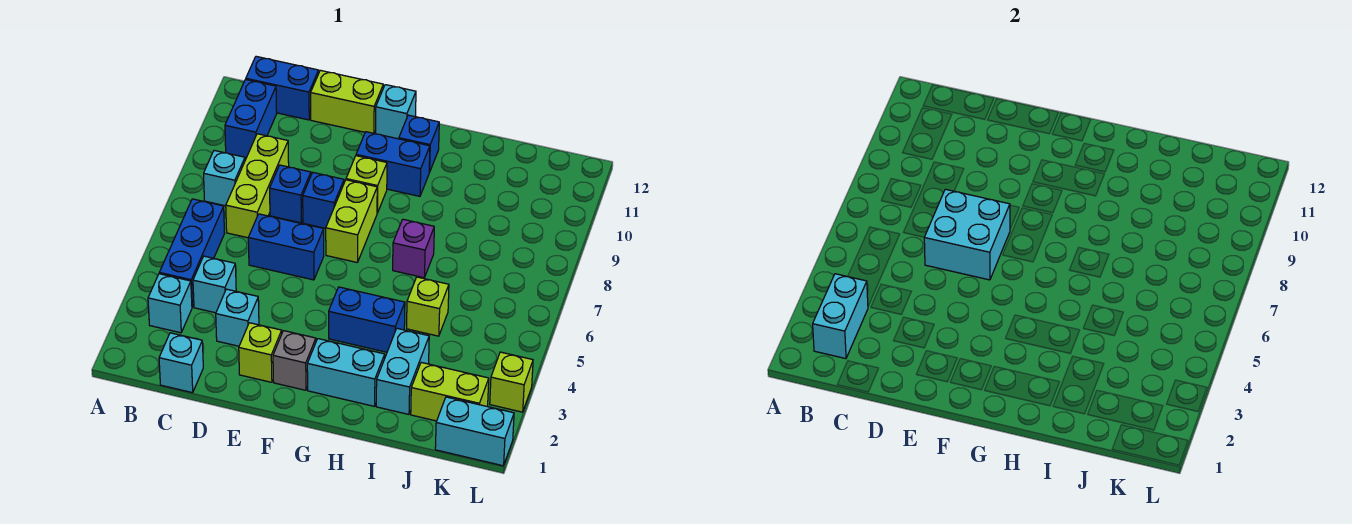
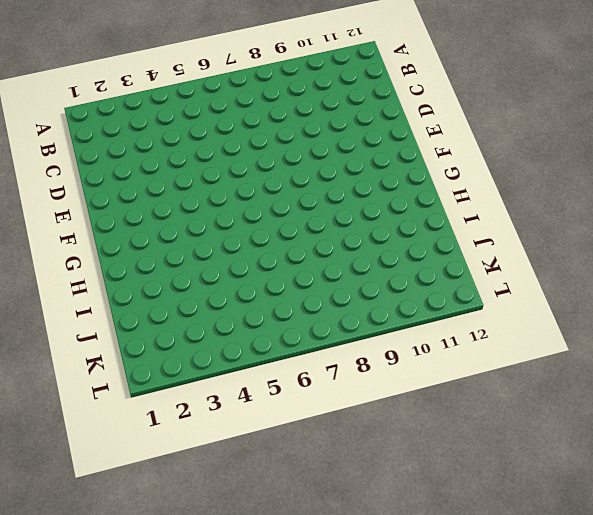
none -> cyan brick B3 level 1
none -> blue brick B4:B6 level 1
none -> cyan brick B8 level 1
none -> blue brick B10:B11 level 1

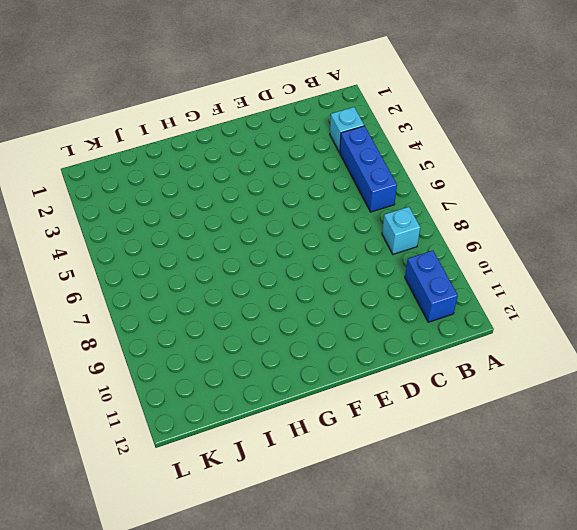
none -> blue brick B12:C12 level 1
none -> cyan brick C1 level 1
none -> cyan brick C4 level 1
none -> lime brick C7:C9 level 1

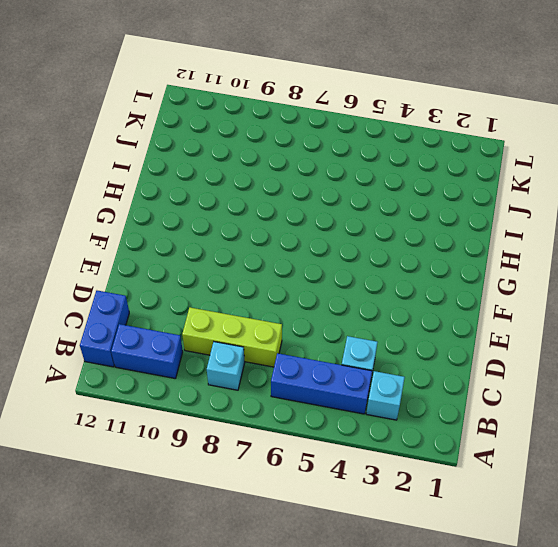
none -> cyan brick C1 level 1
none -> cyan brick D3 level 1
none -> blue brick D6:E6 level 1
none -> blue brick D8 level 1

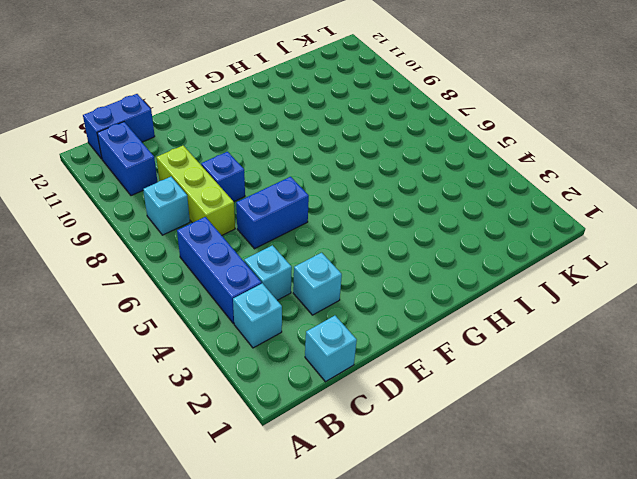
none -> lime brick D12:E12 level 1
none -> lime brick E2 level 1
none -> blue brick E8 level 1
none -> grey brick F2 level 1

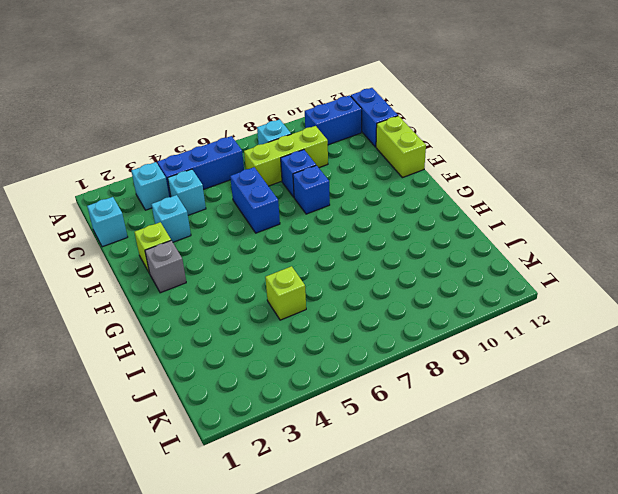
none -> lime brick F7:F8 level 1
none -> lime brick F9 level 1
none -> blue brick F10:G10 level 1
none -> cyan brick F12 level 1

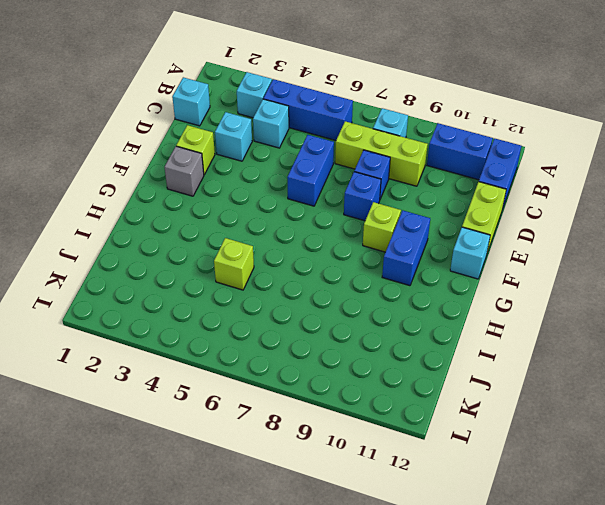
none -> lime brick F7:F8 level 1
none -> cyan brick G2:H2 level 1
none -> blue brick G4:H4 level 1
none -> blue brick G11 level 1

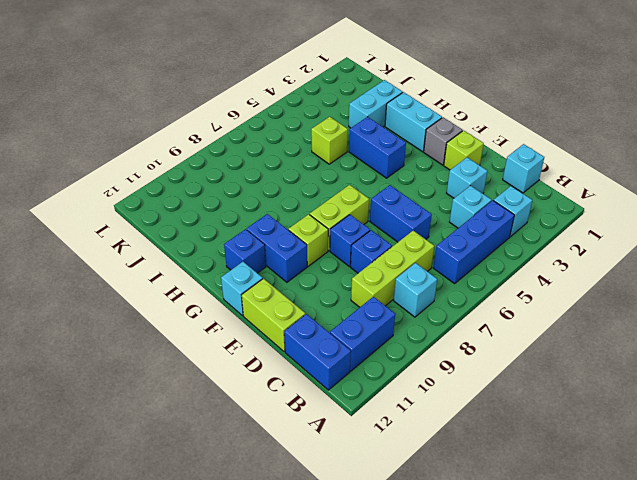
none -> purple brick H7 level 1
none -> lime brick J2:K2 level 1
none -> cyan brick K1:L1 level 1
none -> lime brick L3 level 1

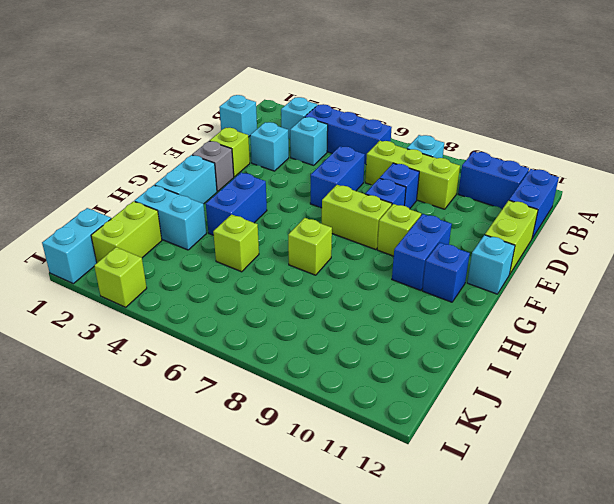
lime brick H7 level 1 -> purple brick H7 level 1
none -> cyan brick B2:B3 level 2
none -> cyan brick D6:E7 level 2

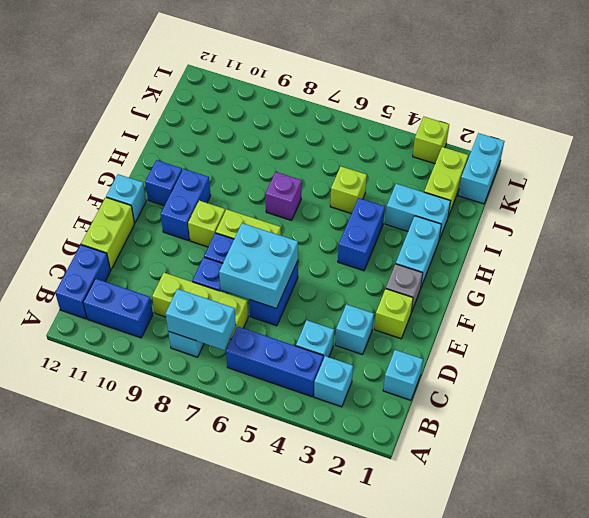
cyan brick B7:B8 level 2 -> cyan brick B2:B3 level 2

